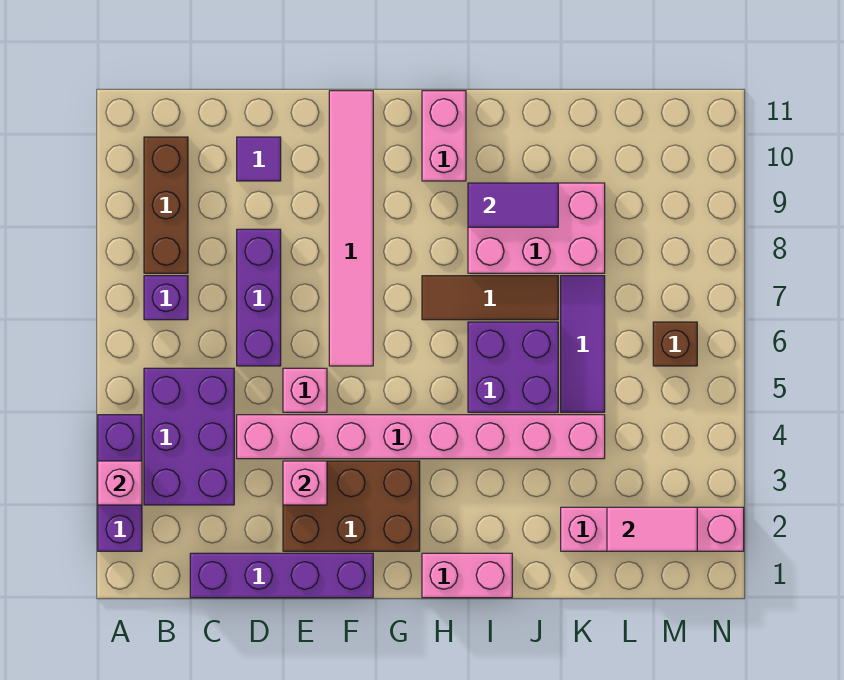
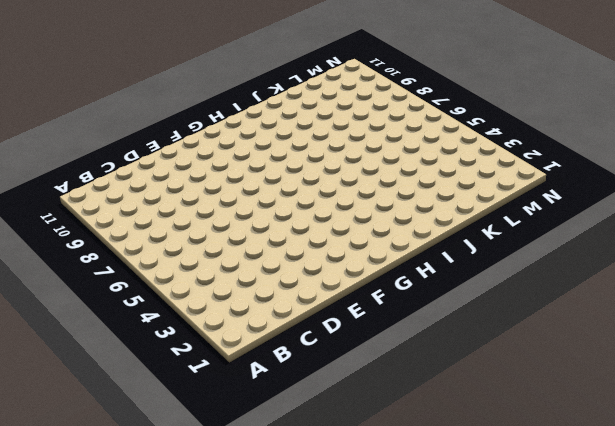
none -> purple brick A2:A4 level 1
none -> purple brick B3:C5 level 1
none -> purple brick B7 level 1

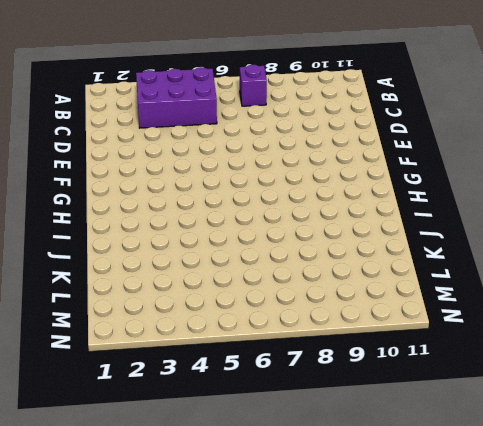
none -> purple brick A2:A4 level 1
none -> brown brick B8:B10 level 1
none -> purple brick C1:F1 level 1

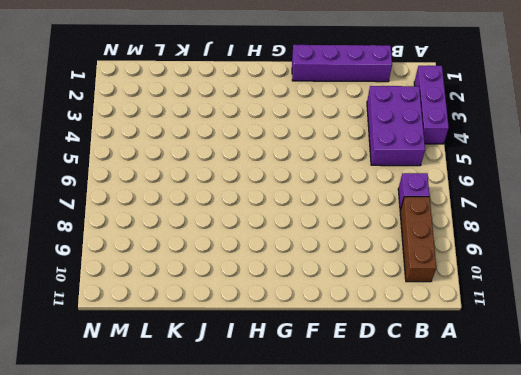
none -> pink brick D4:K4 level 1
none -> purple brick D6:D8 level 1
none -> purple tile D10 level 1

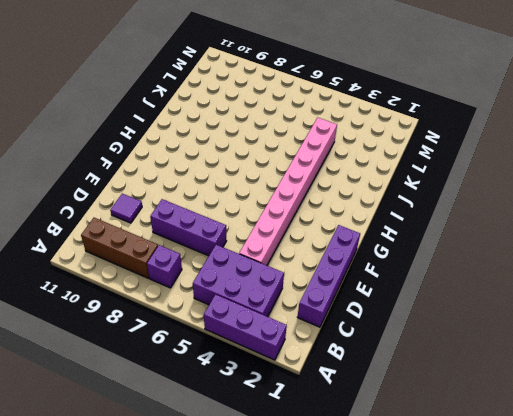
none -> brown brick E2:G3 level 1
none -> pink brick E5 level 1
none -> pink tile F6:F11 level 1

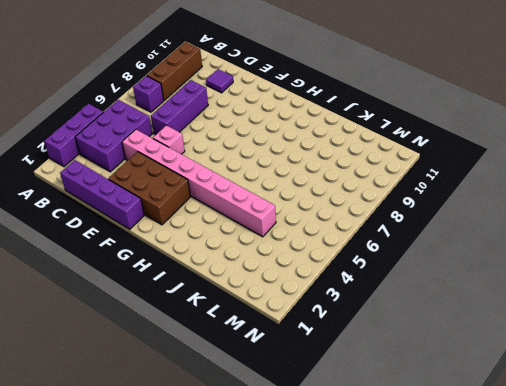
none -> pink tile F6:F11 level 1
none -> pink brick H1:I1 level 1
none -> brown tile H7:J7 level 1

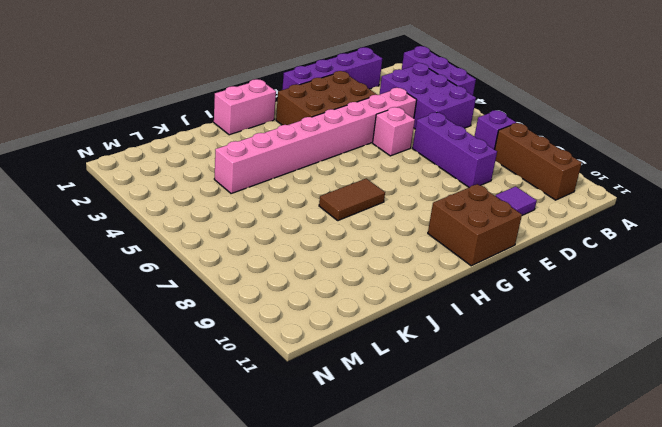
brown brick F10:G11 level 1 -> pink tile F6:F11 level 1
brown tile H7:I7 level 1 -> brown tile H7:J7 level 1
none -> pink brick H10:H11 level 1
none -> purple brick I5:J6 level 1
none -> pink brick I8:K9 level 1

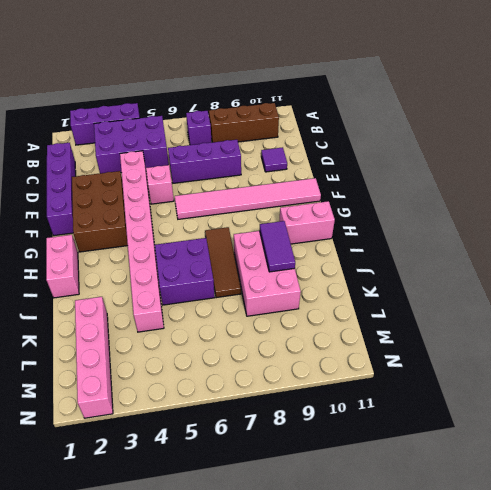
none -> purple tile K5:K7 level 1
none -> brown brick M6 level 1
none -> pink brick A3 level 2

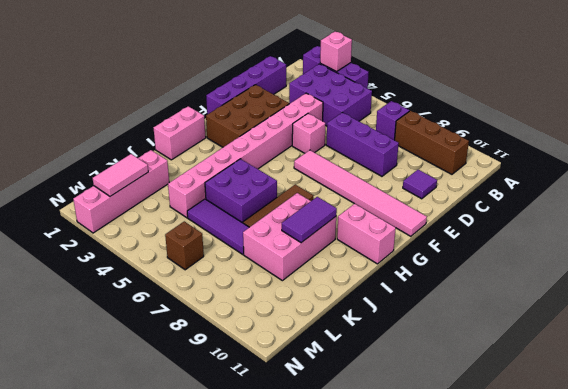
none -> pink brick E3 level 2

